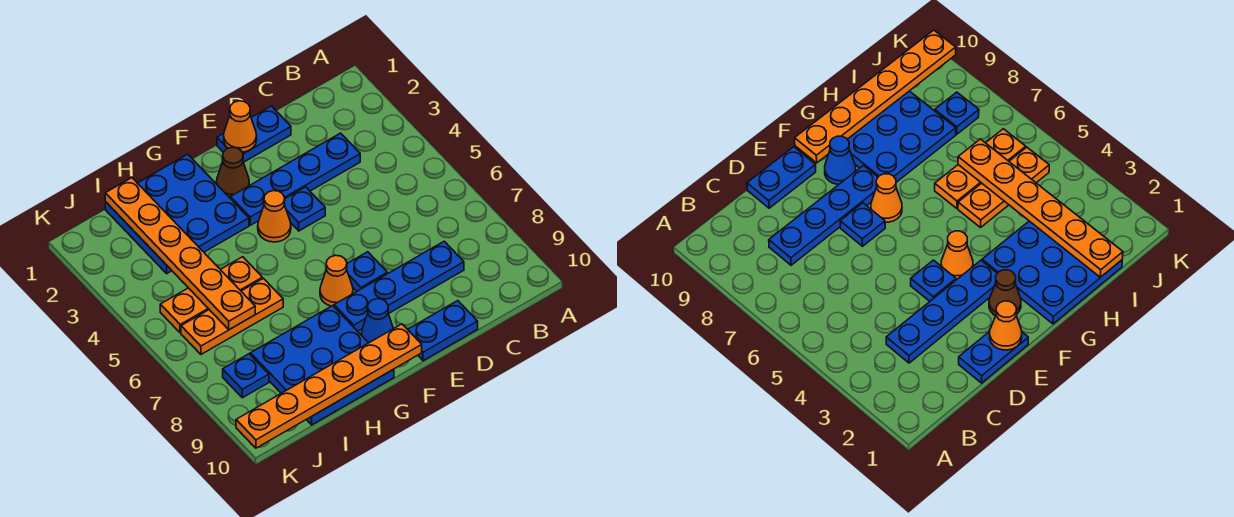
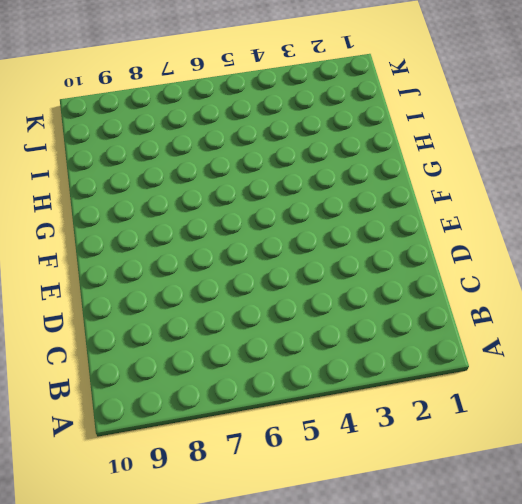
none -> blue plate C3:F3 level 1
none -> blue plate C8:F8 level 1
none -> blue plate D1:E1 level 1

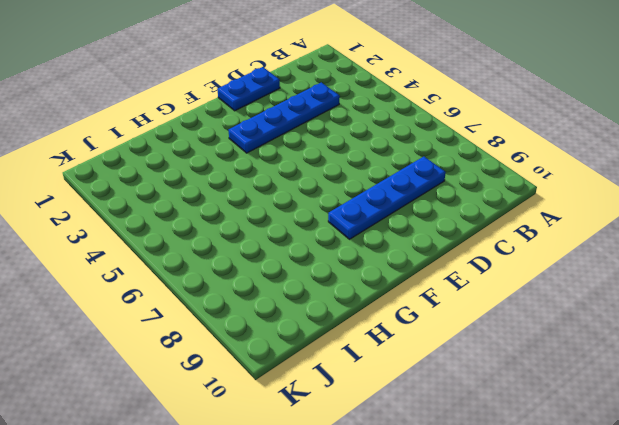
none -> blue plate D10:E10 level 1
none -> blue plate E4 level 1
none -> blue plate E7 level 1

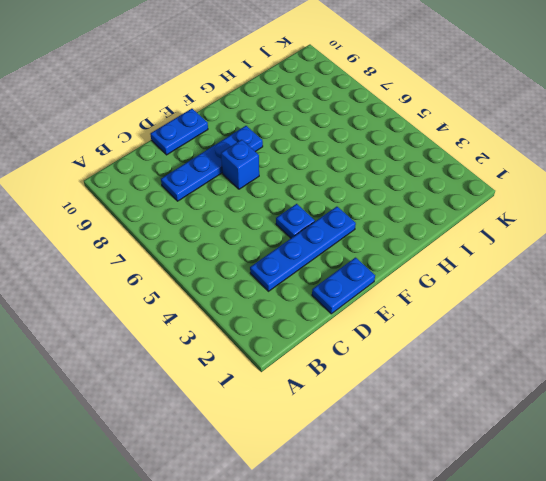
blue brick E7 level 1 -> blue plate E7 level 1
none -> brown cone F2 level 1
none -> orange cone F4 level 1
none -> orange cone F7 level 1

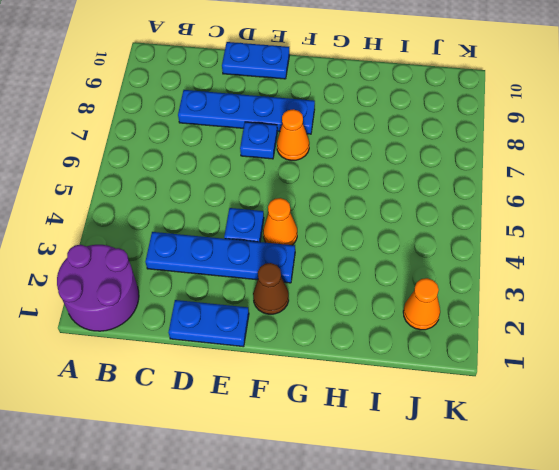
purple round brick A1:B2 level 1 -> none
orange cone J2 level 1 -> orange cone E1 level 2
none -> blue cone F9 level 1
none -> blue plate G1:I3 level 1
none -> blue plate G8:I10 level 1

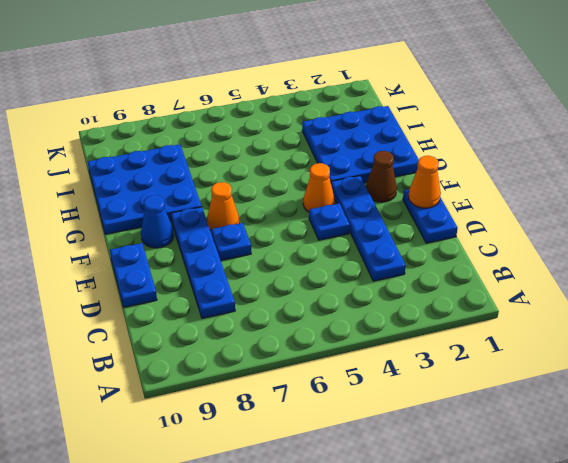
none -> orange plate H5:J5 level 1
none -> orange plate H6:J6 level 1
none -> blue plate J8 level 1

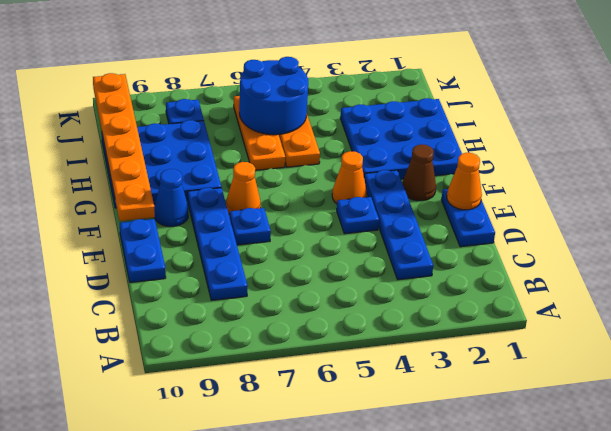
blue round brick I5:J6 level 2 -> orange plate I1:I6 level 2

